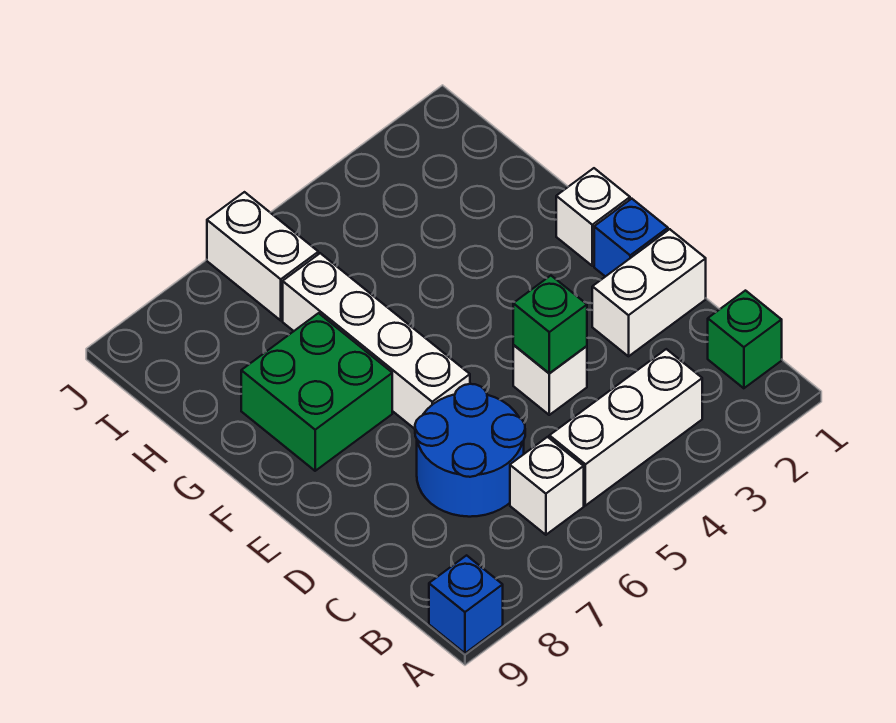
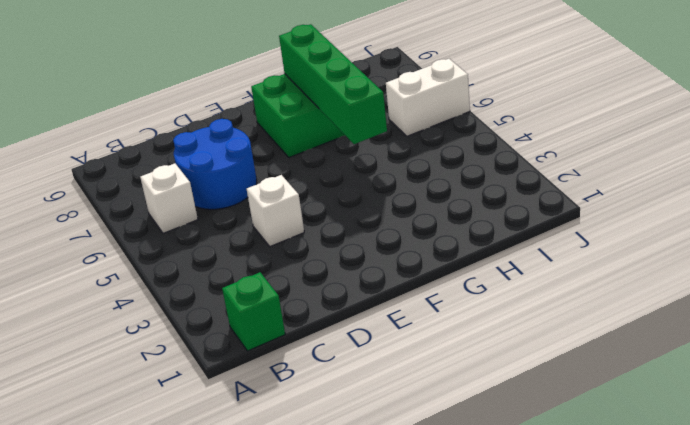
green brick G5:G8 level 2 -> none
none -> blue brick A9 level 1
none -> white brick B3:B5 level 1
none -> white brick D1:D2 level 1

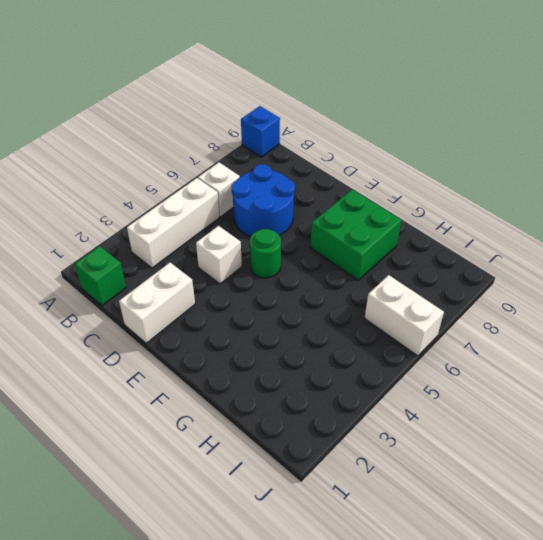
green round brick E5 level 1 -> none
none -> blue brick E1 level 1
none -> white brick E6:H6 level 1
none -> white brick F1 level 1

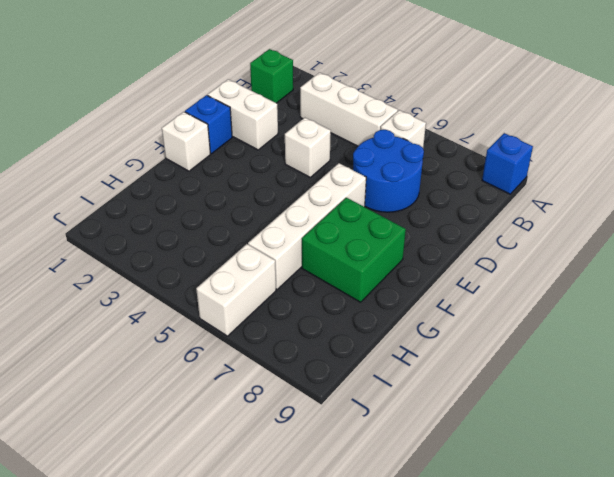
none -> green brick D4 level 2

